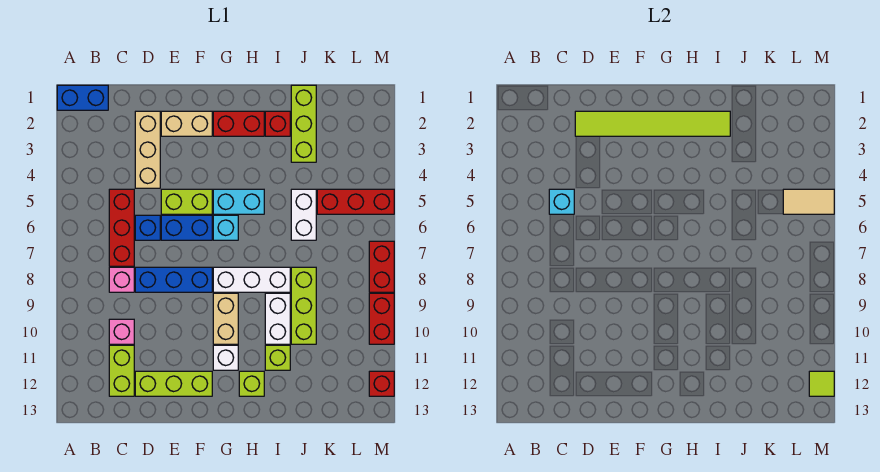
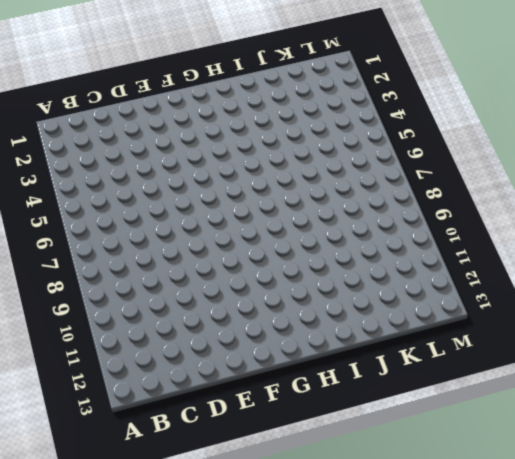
none -> blue brick A1:B1 level 1
none -> red brick C5:C7 level 1
none -> pink brick C8 level 1
none -> pink brick C10 level 1

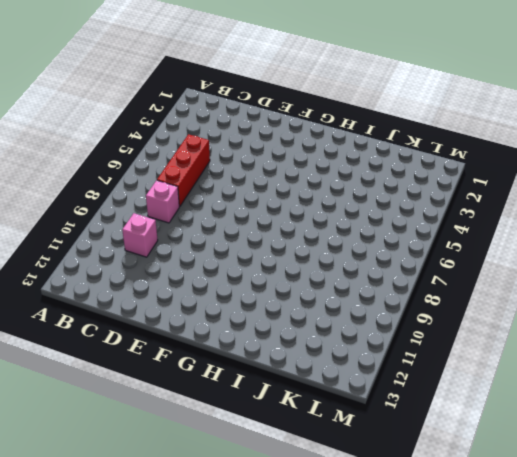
none -> blue brick A1:B1 level 1
none -> lime brick C11:C12 level 1
none -> tan brick D2:D4 level 1
none -> blue brick D6 level 1

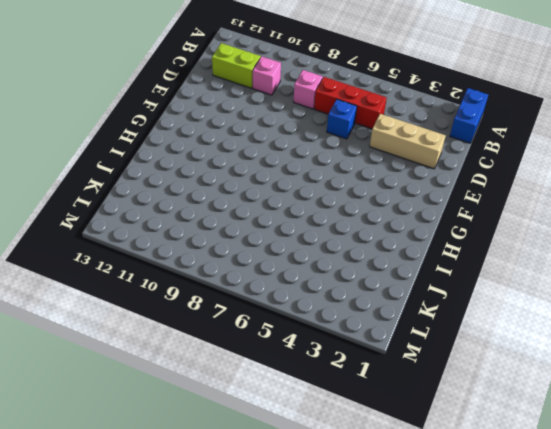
none -> blue brick D8:F8 level 1
none -> lime brick D12:F12 level 1
none -> tan brick E2:F2 level 1
none -> lime brick E5:F5 level 1

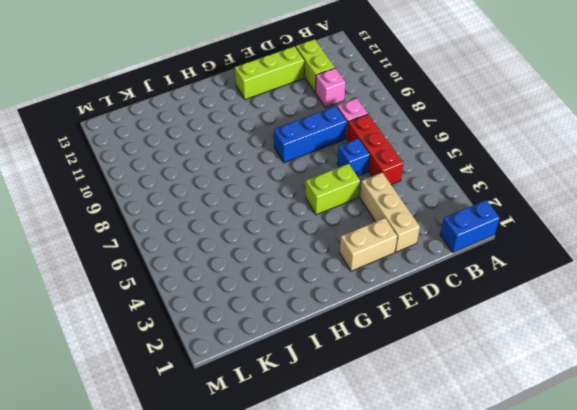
none -> blue brick E6:F6 level 1
none -> red brick G2:H2 level 1
none -> cyan brick G5:H5 level 1
none -> cyan brick G6 level 1

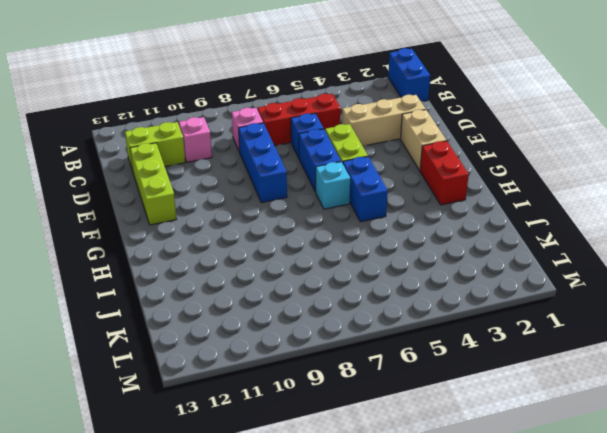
blue brick G5:H5 level 1 -> cyan brick G5:H5 level 1
none -> white brick G8:I8 level 1
none -> tan brick G9:G10 level 1
none -> white brick G11 level 1
none -> lime brick H12 level 1

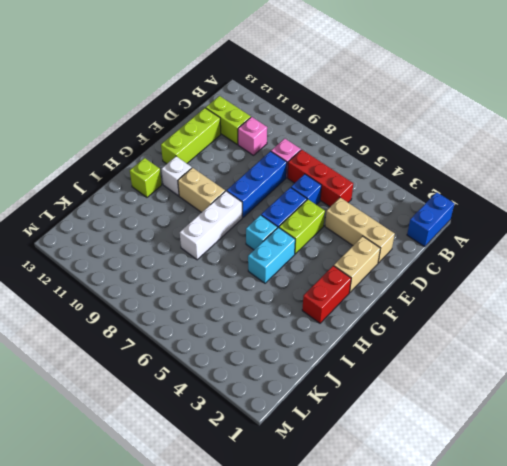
none -> red brick I2 level 1
none -> white brick I9:I10 level 1
none -> lime brick I11 level 1
none -> lime brick J1:J3 level 1

